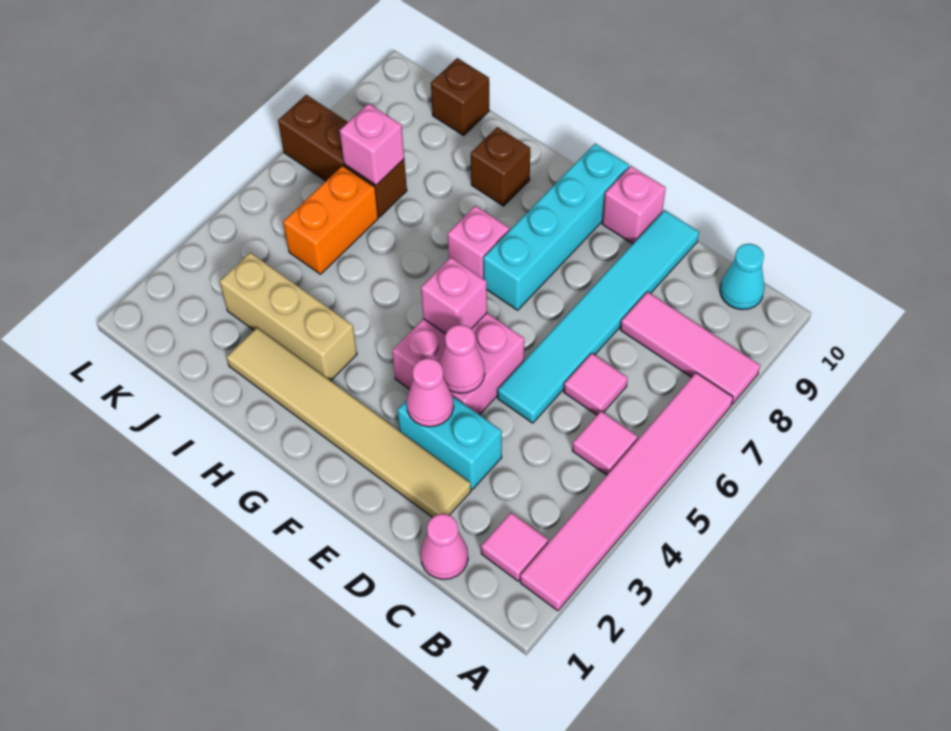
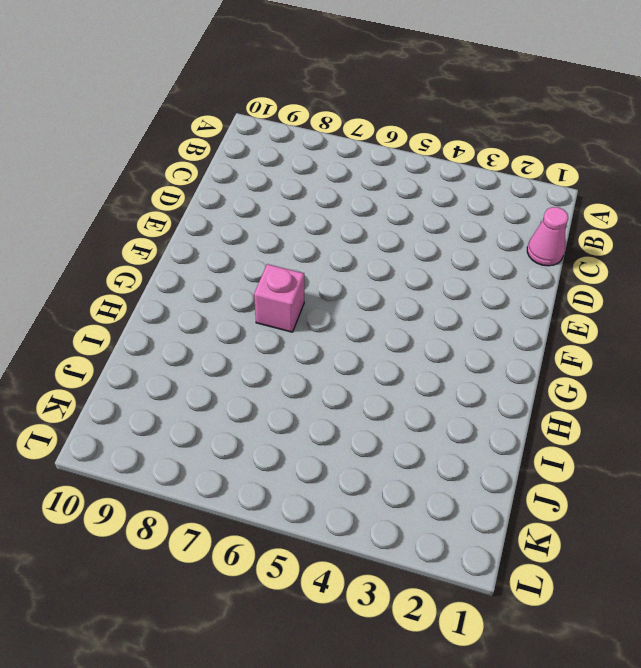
none -> pink tile A2:A7 level 1
none -> pink tile A8:C8 level 1
none -> pink tile B2 level 1

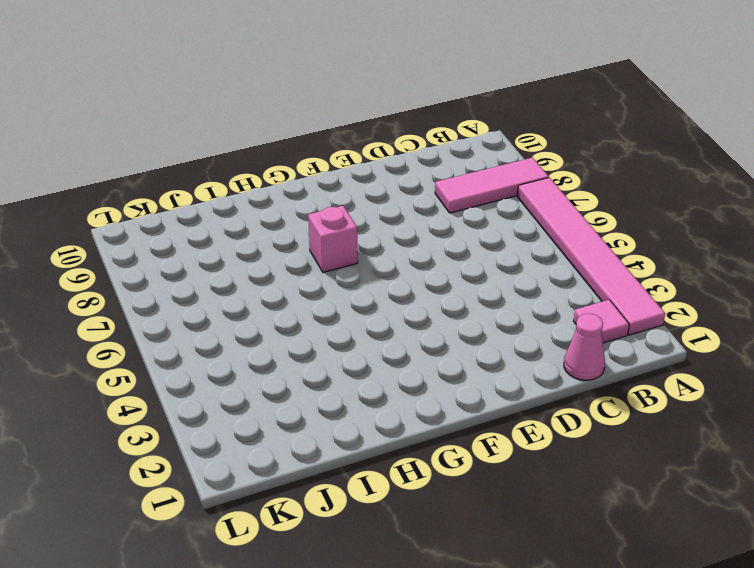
none -> pink tile B5 level 1
none -> cyan cone B10 level 1
none -> pink tile C6 level 1

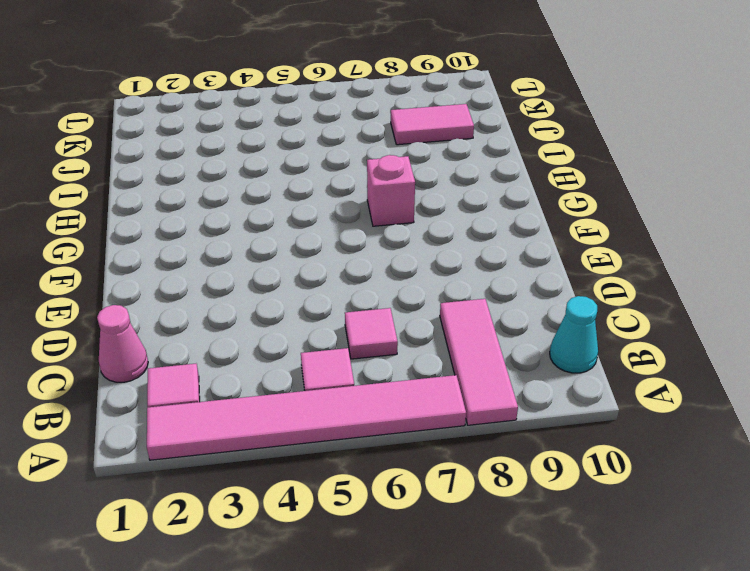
pink tile J8:J9 level 1 -> none
none -> tan tile D2:I2 level 1
none -> cyan brick D3:E3 level 1
none -> cyan tile D5:D10 level 1

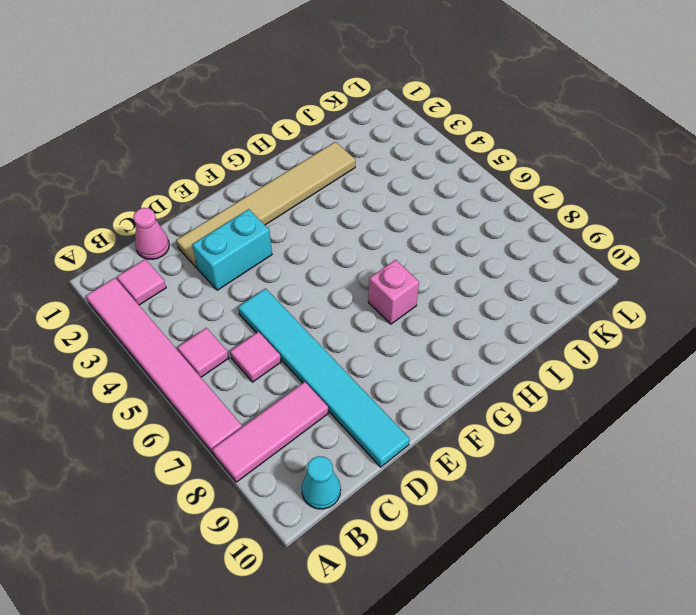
none -> pink brick E4:F5 level 1
none -> pink brick E10 level 1
none -> cyan brick F7:F10 level 1

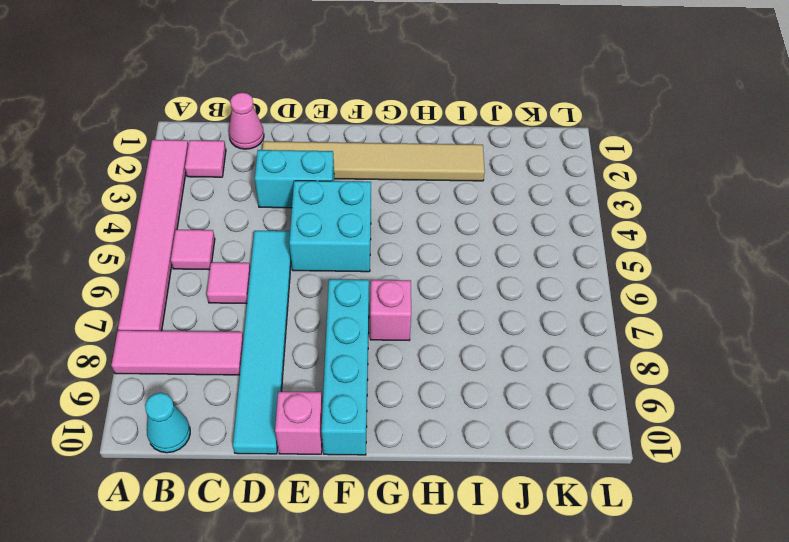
cyan brick E4:F5 level 1 -> pink brick E4:F5 level 1
none -> tan brick H3:J3 level 1
none -> brown brick H9 level 1
none -> orange brick J5:J6 level 1

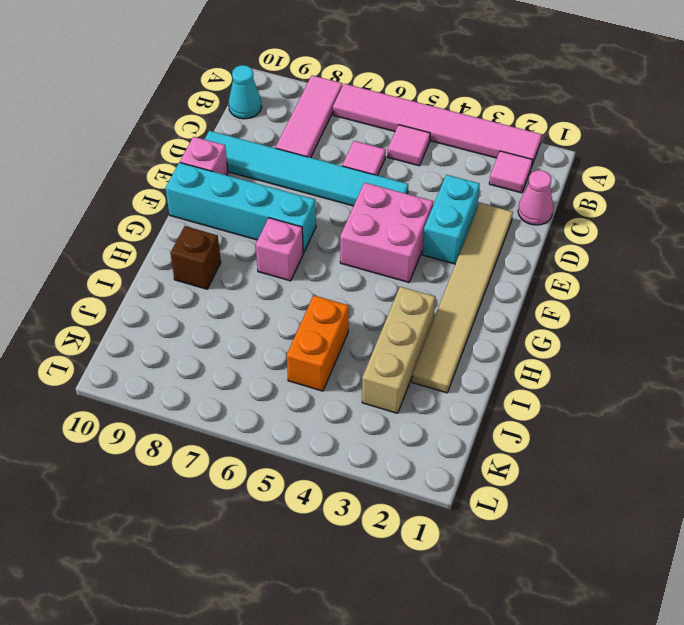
orange brick I5:J5 level 1 -> orange brick J5:J6 level 1
none -> brown brick J7:L7 level 1
none -> brown brick J10 level 1
none -> pink cone E3 level 2

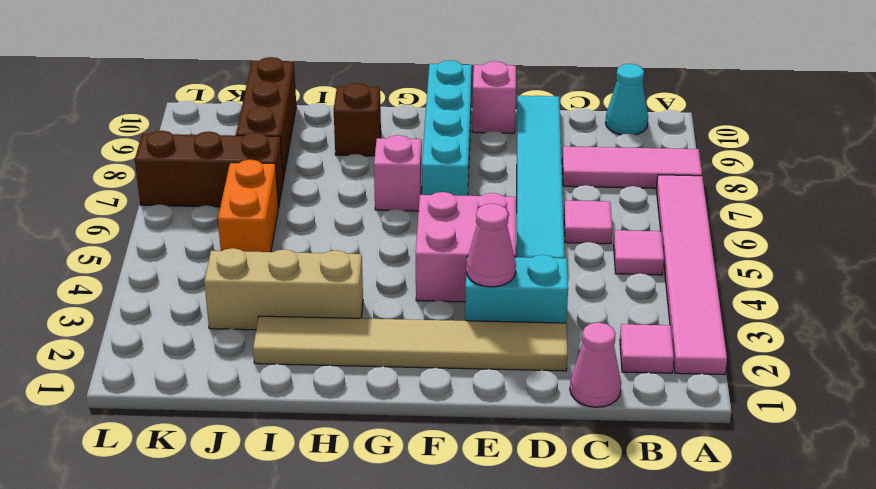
brown brick J8:J10 level 1 -> brown brick J10 level 1
none -> pink cone E4 level 2
none -> pink brick F5 level 2
none -> pink brick J7 level 2

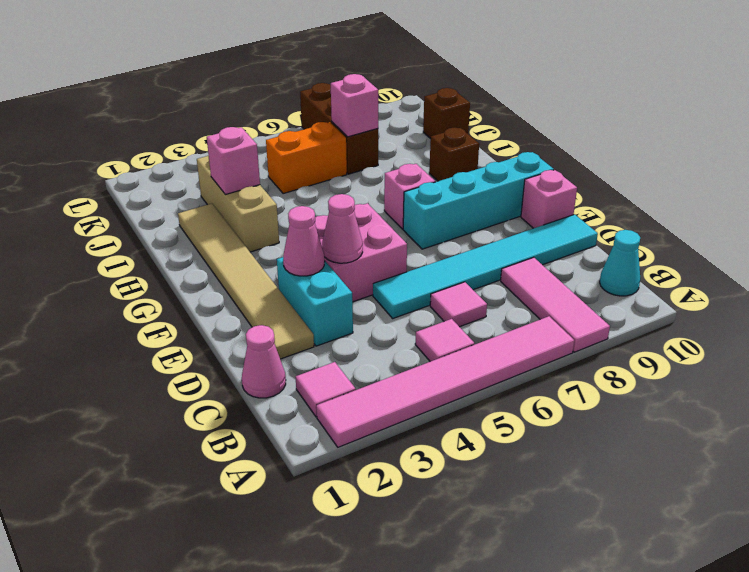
pink brick I3 level 2 -> pink brick F5 level 2

